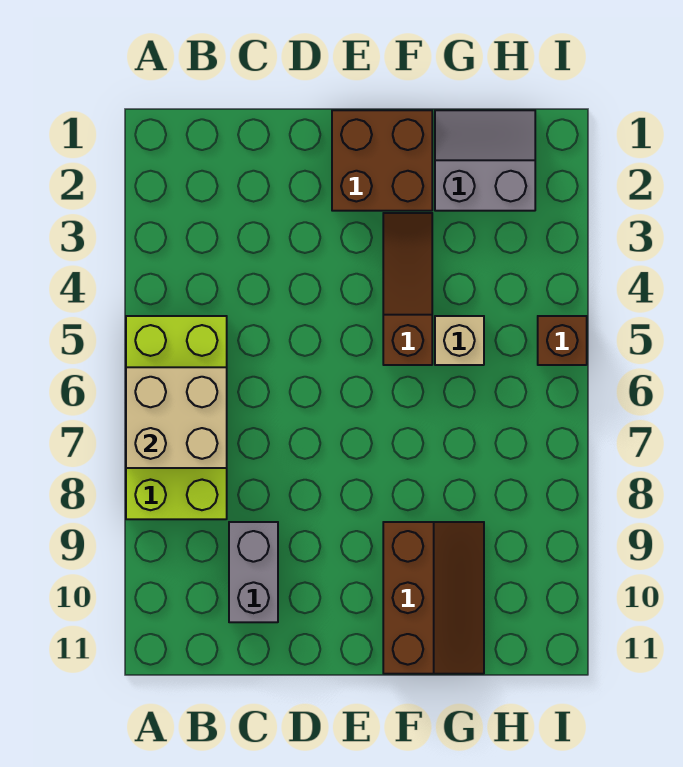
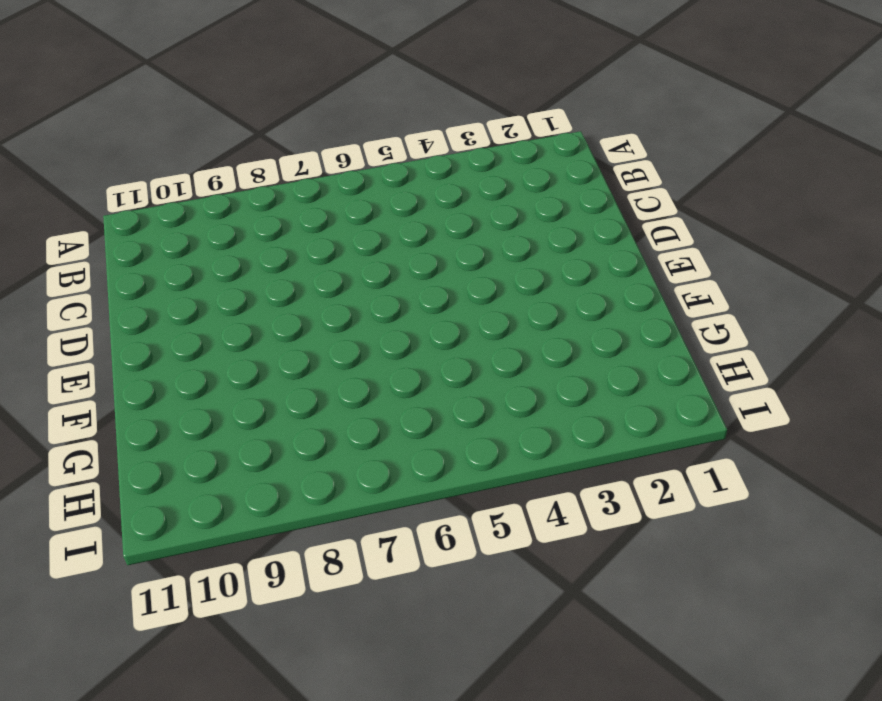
none -> lime brick A5:B8 level 1
none -> grey brick C9:C10 level 1

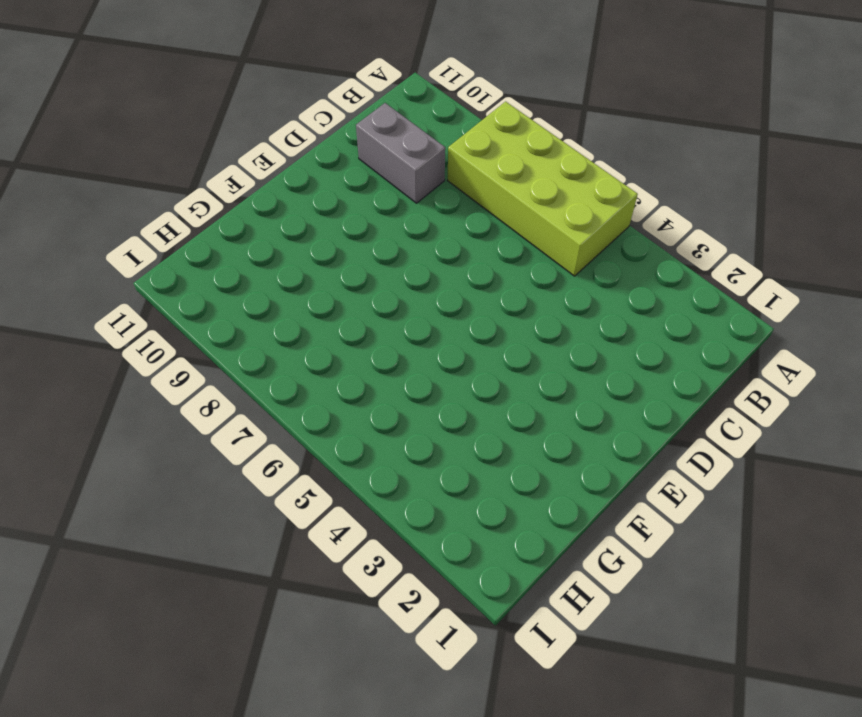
none -> brown brick E1:F2 level 1
none -> brown slope F3:F5 level 1 top 5

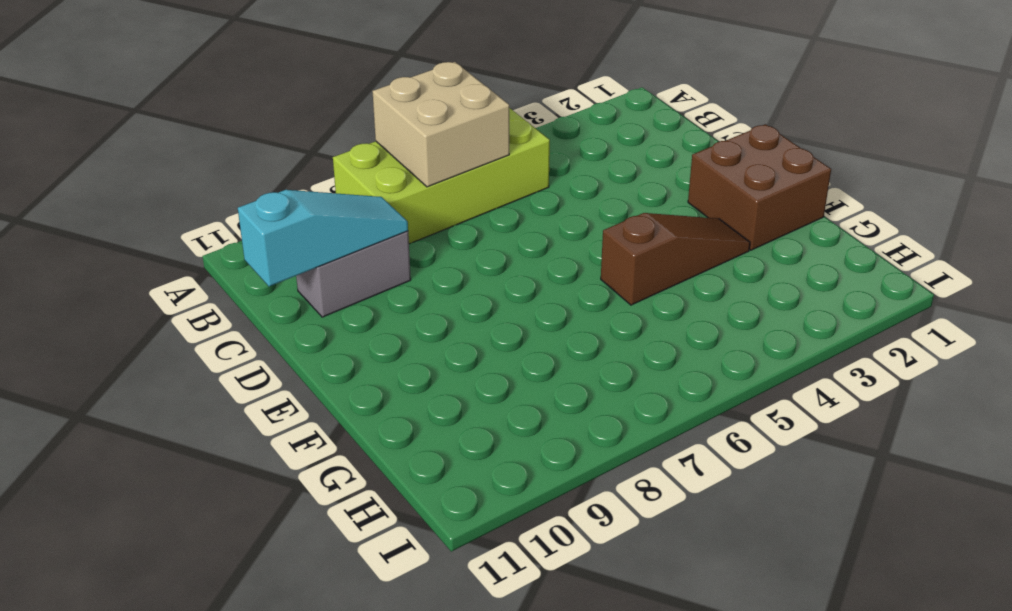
cyan slope C9:C11 level 2 top 11 -> none
none -> brown slope F9:G11 level 1 top F
none -> grey slope G1:H2 level 1 top 2

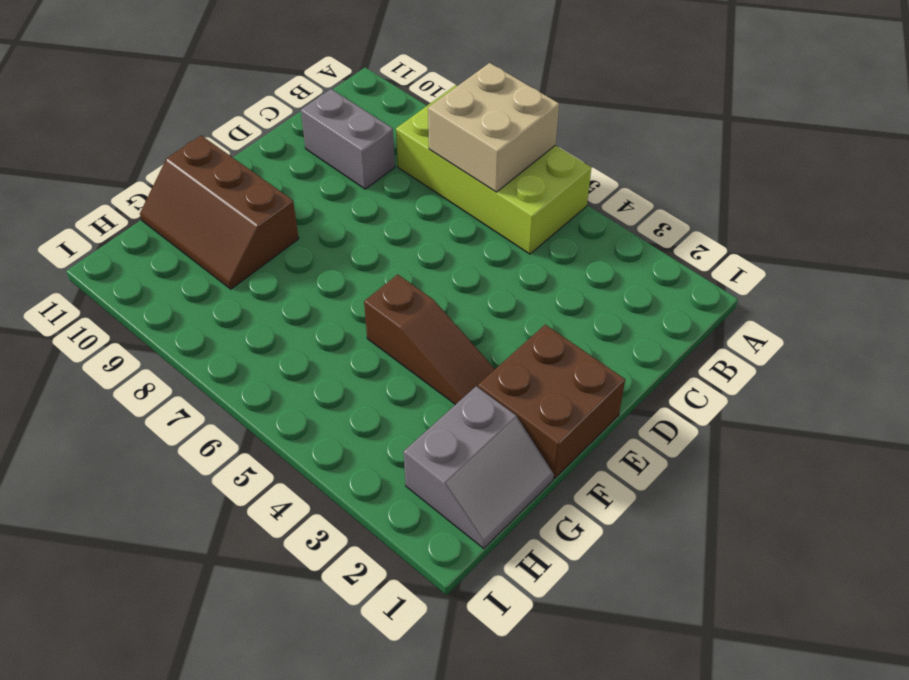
none -> tan brick G5 level 1
none -> brown brick I5 level 1

